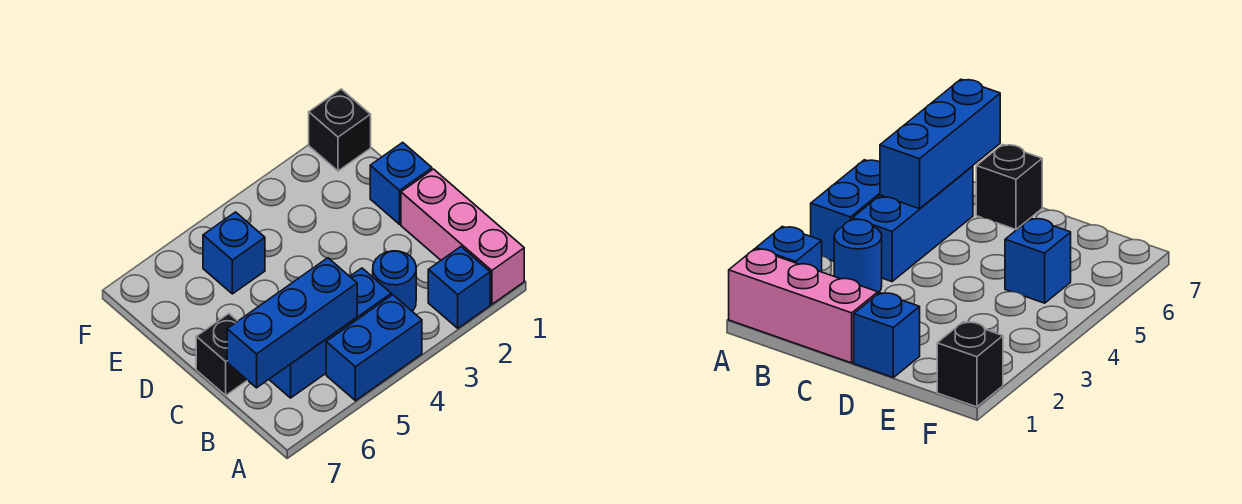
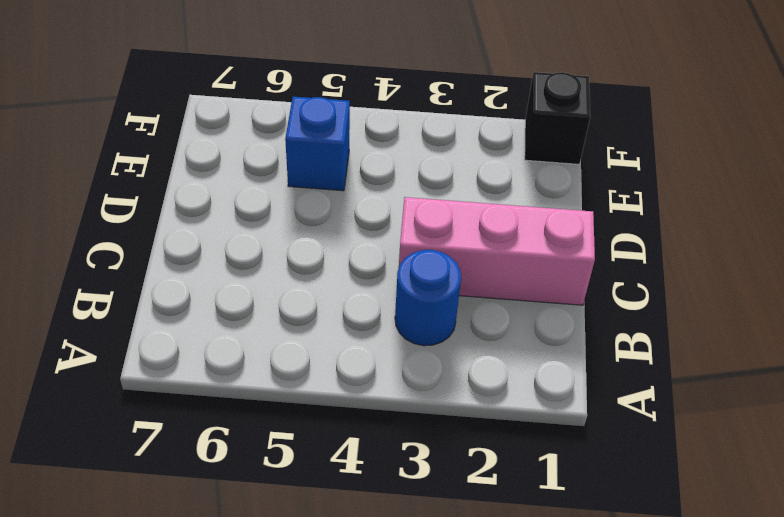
pink brick C1:C3 level 1 -> pink brick A1:C1 level 1
none -> blue brick A2 level 1
none -> blue brick A4:A5 level 1

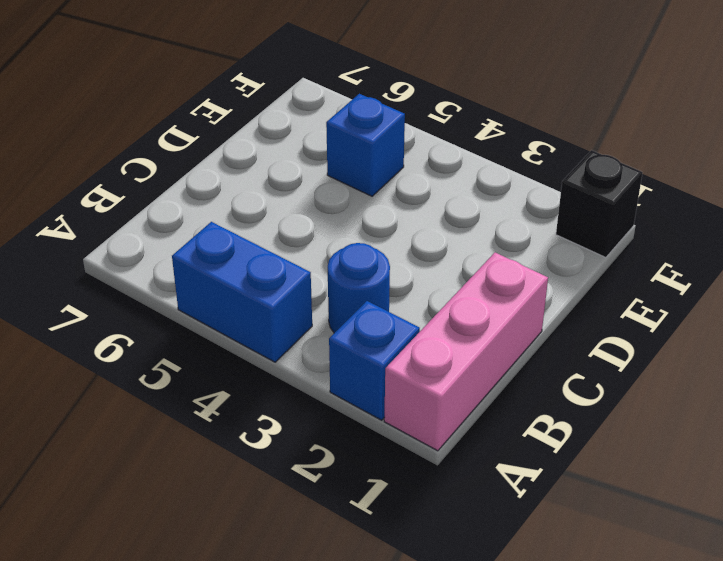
none -> blue brick B4:B6 level 1
none -> black brick C7 level 1

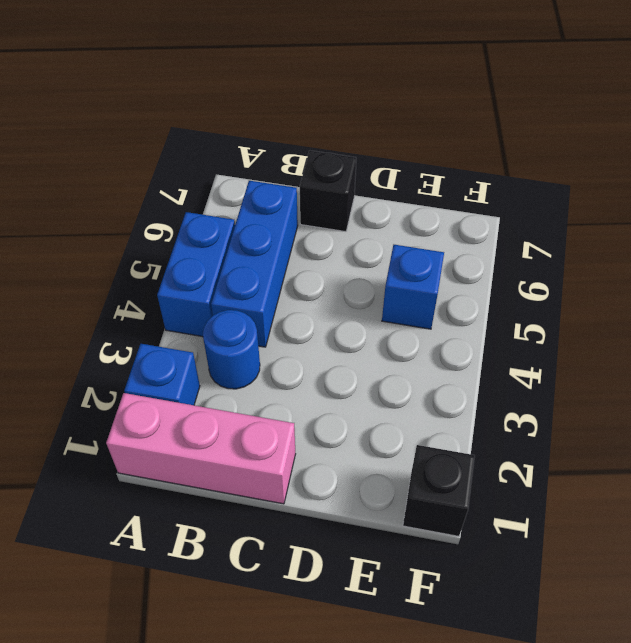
none -> blue brick D1 level 1
none -> blue brick B5:B7 level 2

